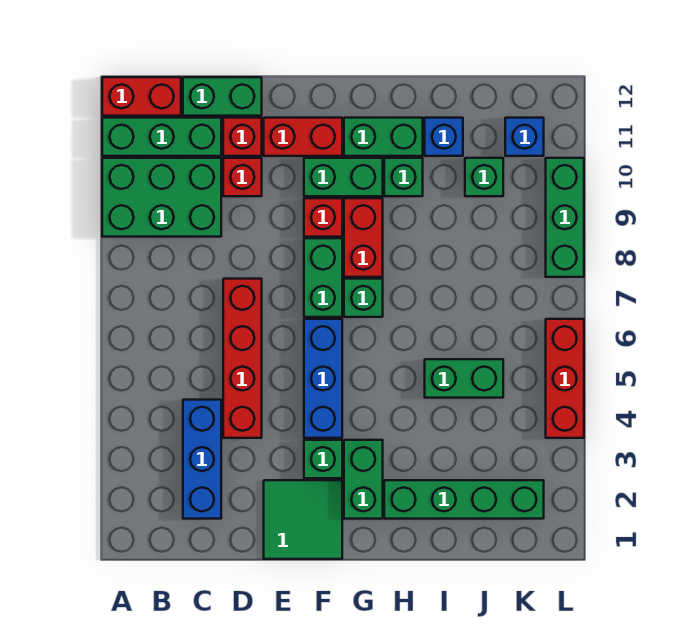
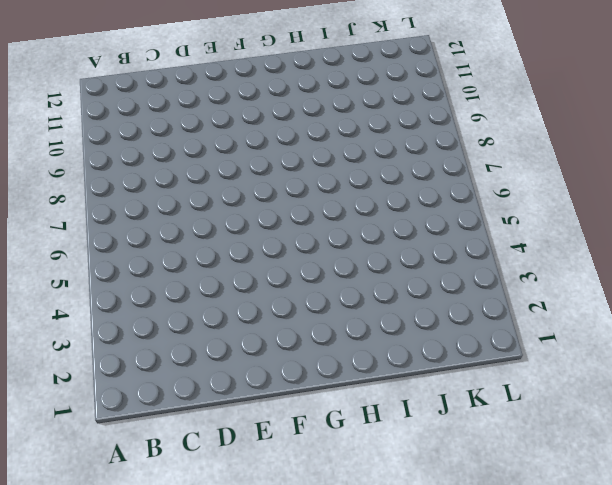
none -> green brick A9:C10 level 1
none -> green brick A11:C11 level 1
none -> red brick A12:B12 level 1

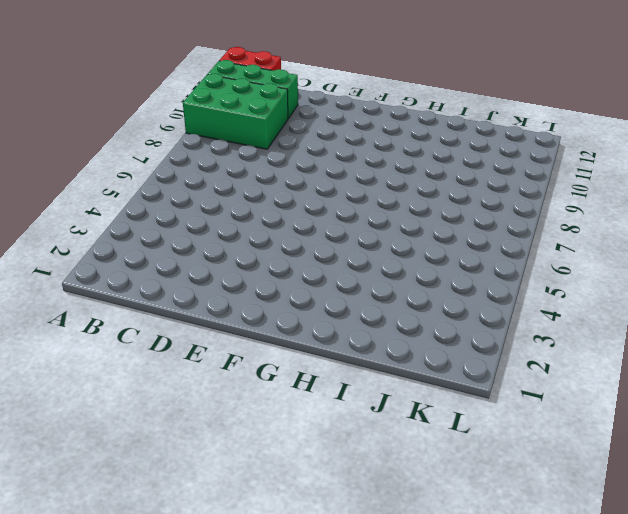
none -> blue brick C2:C4 level 1
none -> green brick C12:D12 level 1
none -> red brick D4:D7 level 1

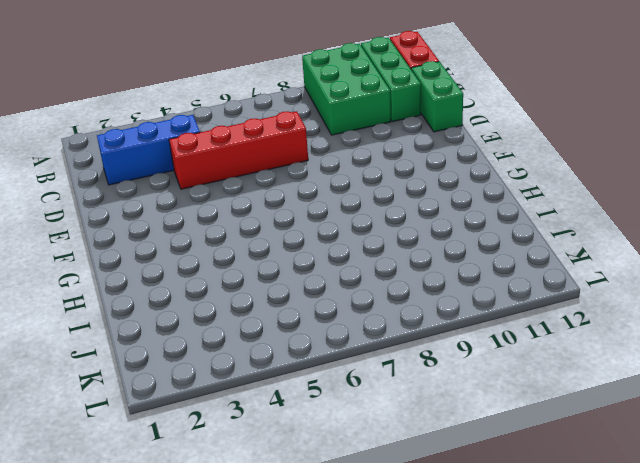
none -> red brick D10 level 1
none -> red brick D11 level 1
none -> green tile E1:F2 level 1

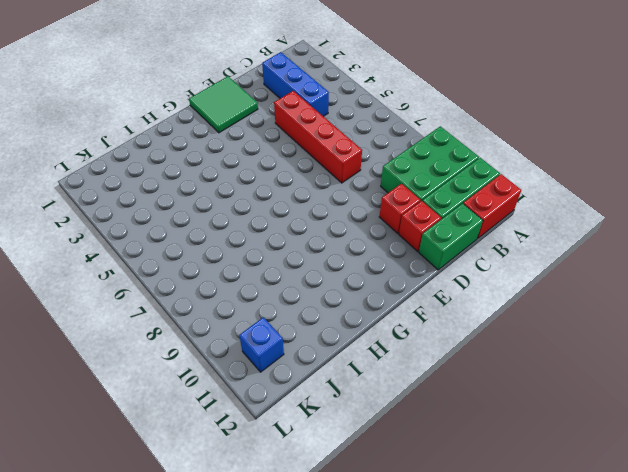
none -> red brick E11:F11 level 1
none -> green brick F3 level 1
none -> blue brick F4:F6 level 1

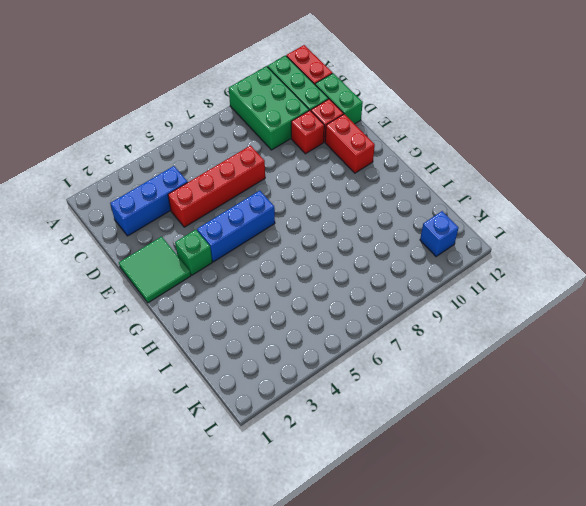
none -> green brick F7:F8 level 1
none -> red brick F9 level 1
none -> green brick F10:G10 level 1

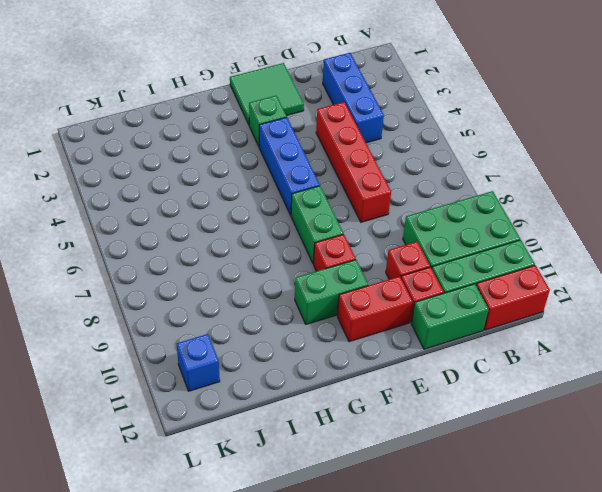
none -> green brick G2:G3 level 1
none -> green brick G7 level 1
none -> red brick G8:G9 level 1

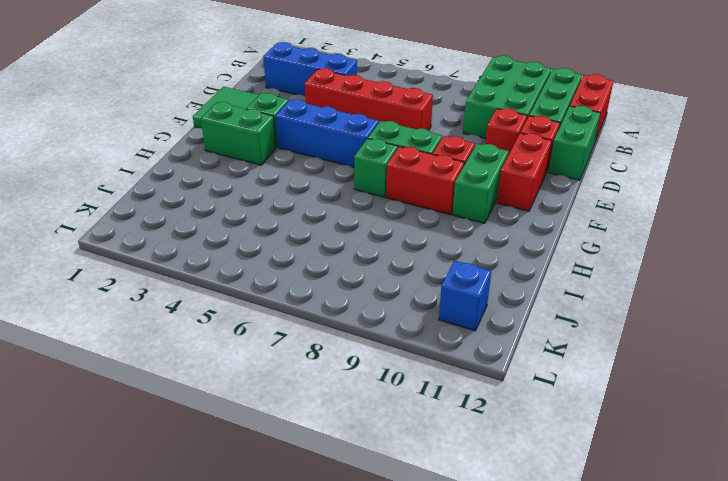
none -> green brick G11:H11 level 1
none -> green brick H2:K2 level 1
none -> green brick H10 level 1

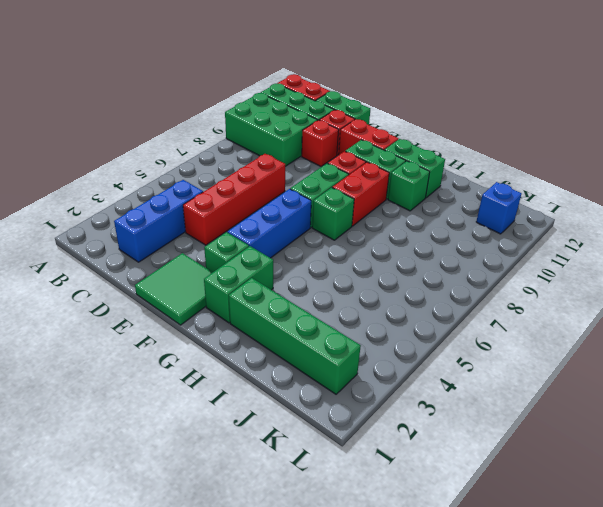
none -> green brick I5:J5 level 1
none -> blue brick I11 level 1
none -> green brick J10 level 1

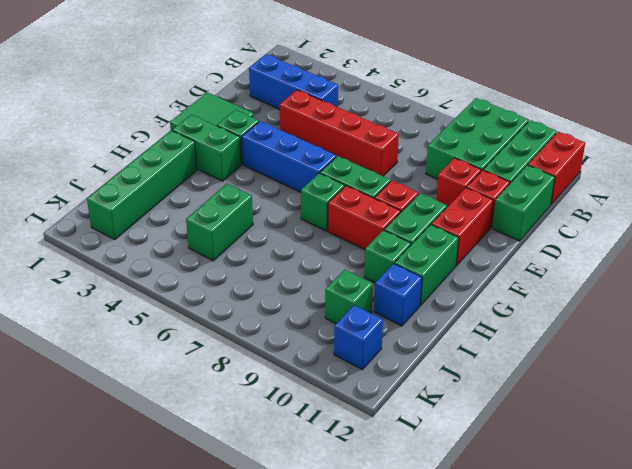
none -> red brick L4:L6 level 1
none -> green brick L8:L10 level 1

